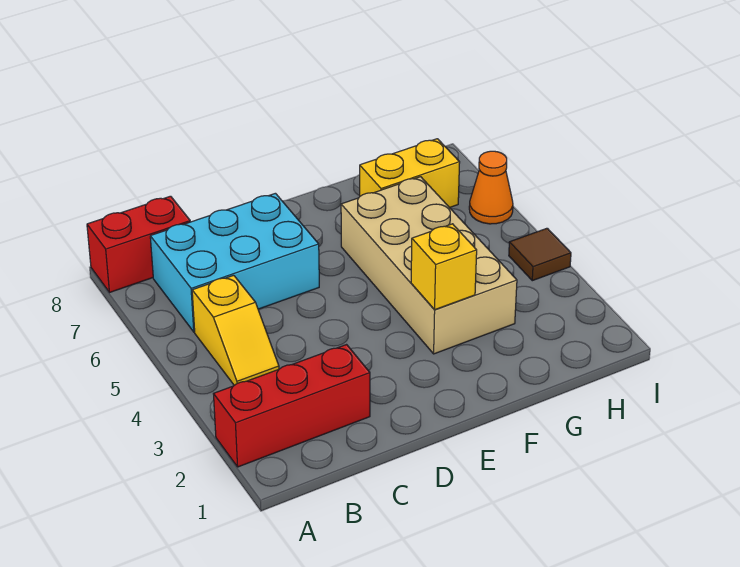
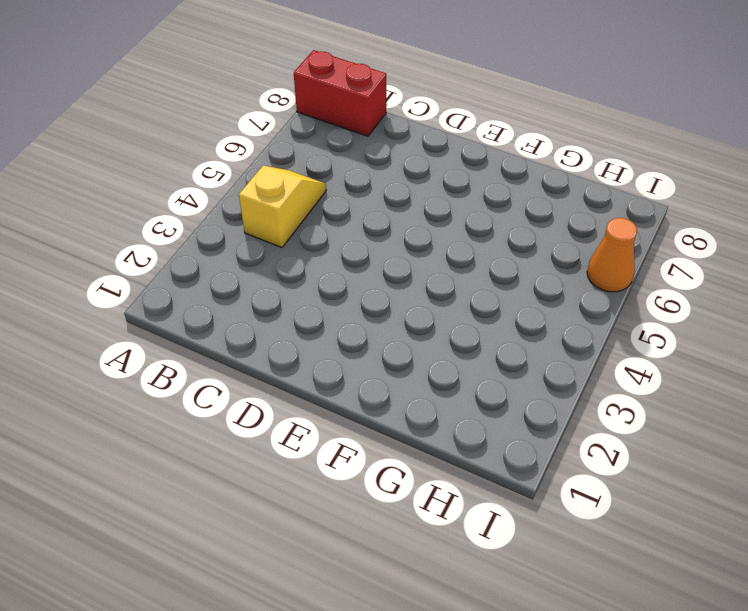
yellow slope B4:B5 level 1 top 4 -> yellow slope B4:B5 level 1 top 5
none -> red brick A2:C2 level 1
none -> cyan brick B6:D7 level 1

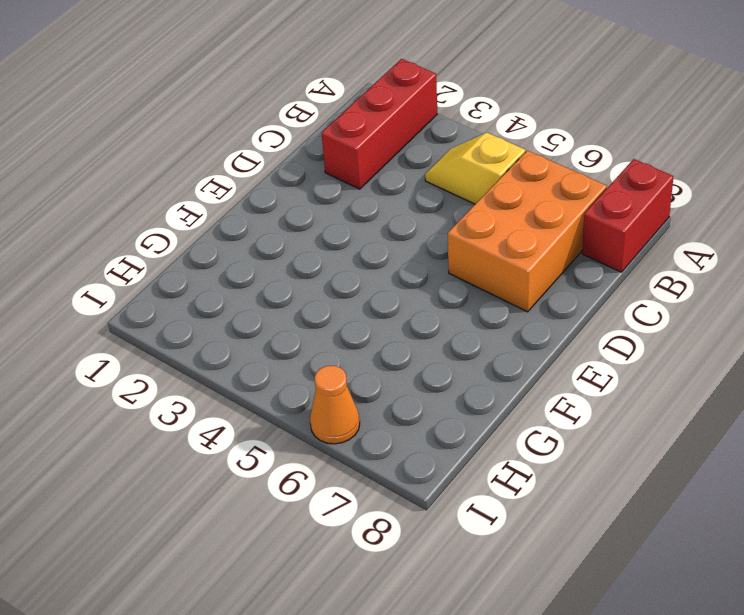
orange brick B6:D7 level 1 -> cyan brick B6:D7 level 1
none -> tan brick F3:G6 level 1
none -> yellow brick G7:H7 level 1

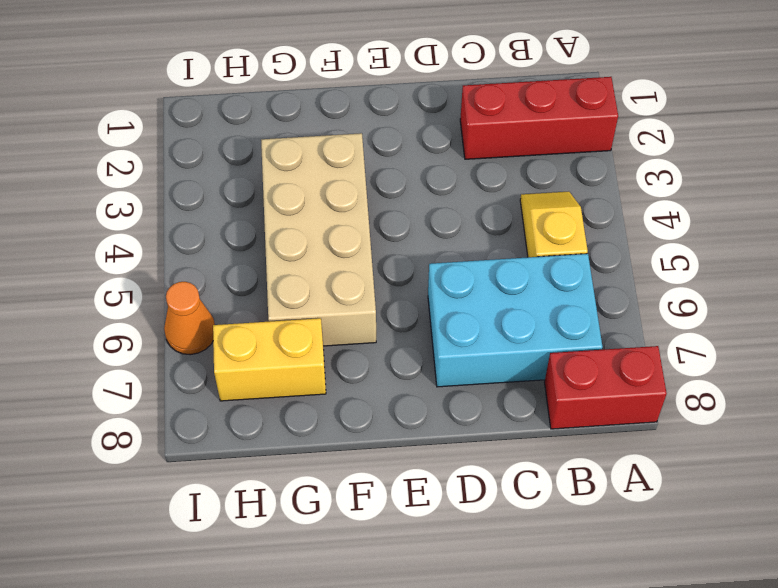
none -> brown tile I4 level 1
none -> yellow brick F3 level 2

